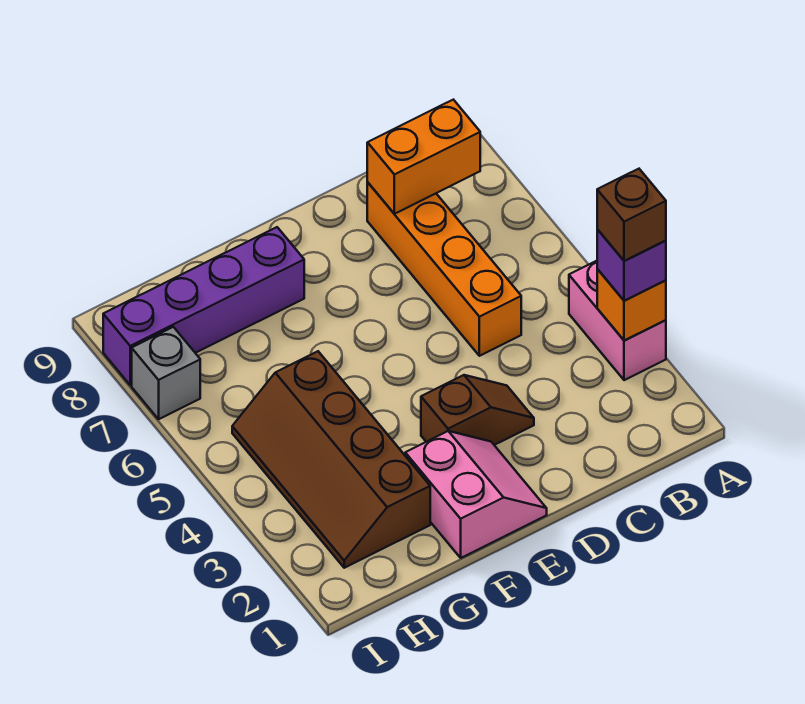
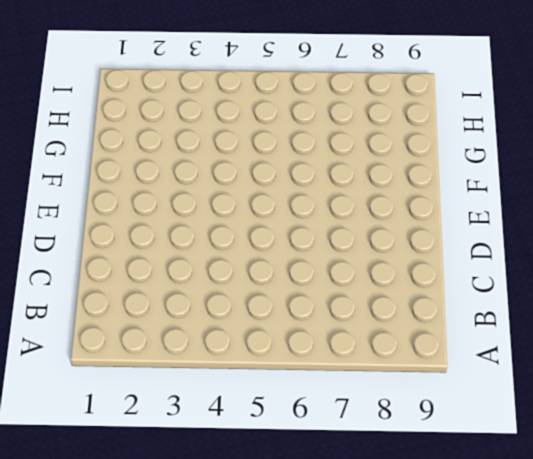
none -> pink brick A3:A4 level 1
none -> orange brick C5:C8 level 1

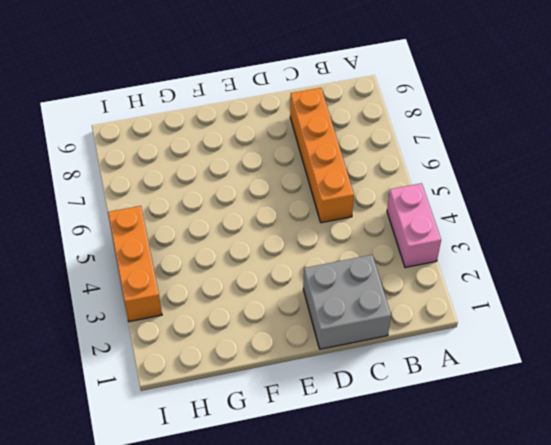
grey brick C1:D2 level 1 -> none
orange brick I3:I5 level 1 -> none
none -> brown slope D3:E3 level 1 top E
none -> pink slope E1:F2 level 1 top F

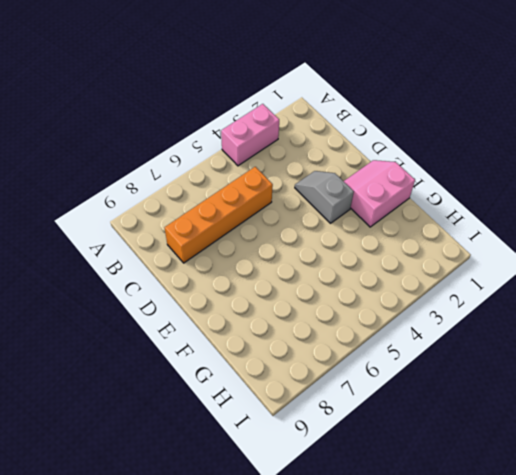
grey slope D3:E3 level 1 top E -> brown slope D3:E3 level 1 top E
none -> purple brick F8:I8 level 1
none -> brown slope G2:H5 level 1 top G

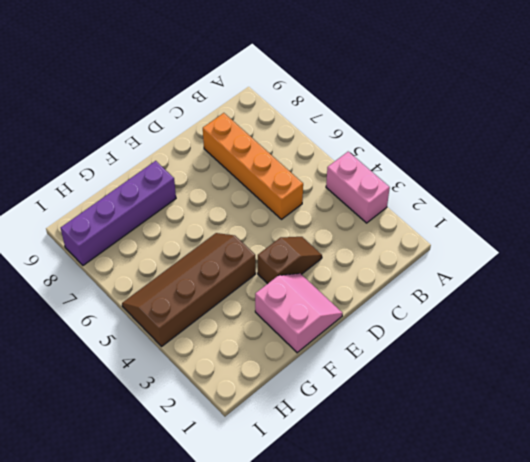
brown slope F4:I5 level 1 top 4 -> brown slope G2:H5 level 1 top G
none -> grey brick I7 level 1
none -> orange brick A3 level 2

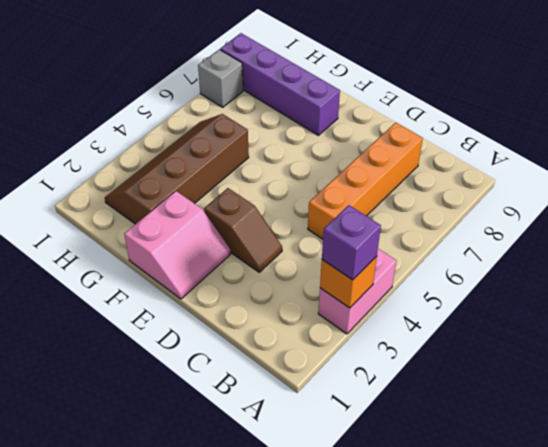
none -> orange brick B8:C8 level 2
none -> brown brick A3 level 4

